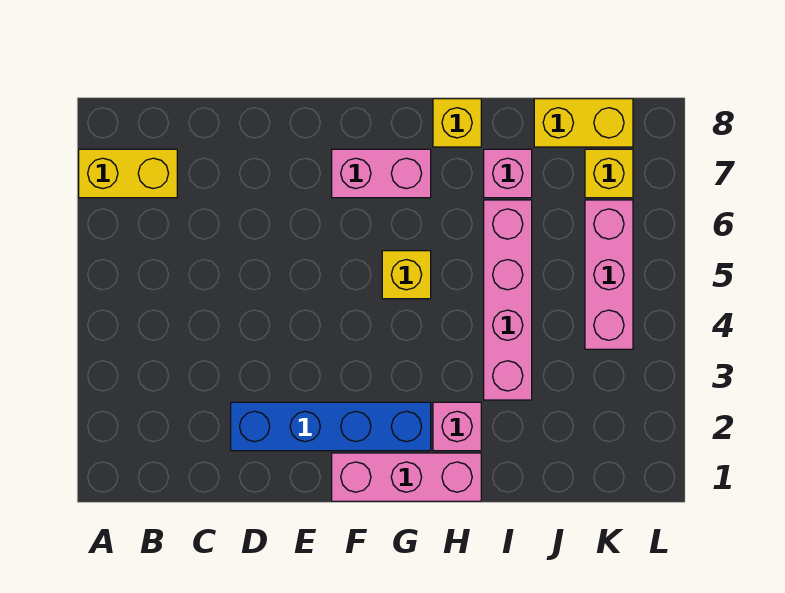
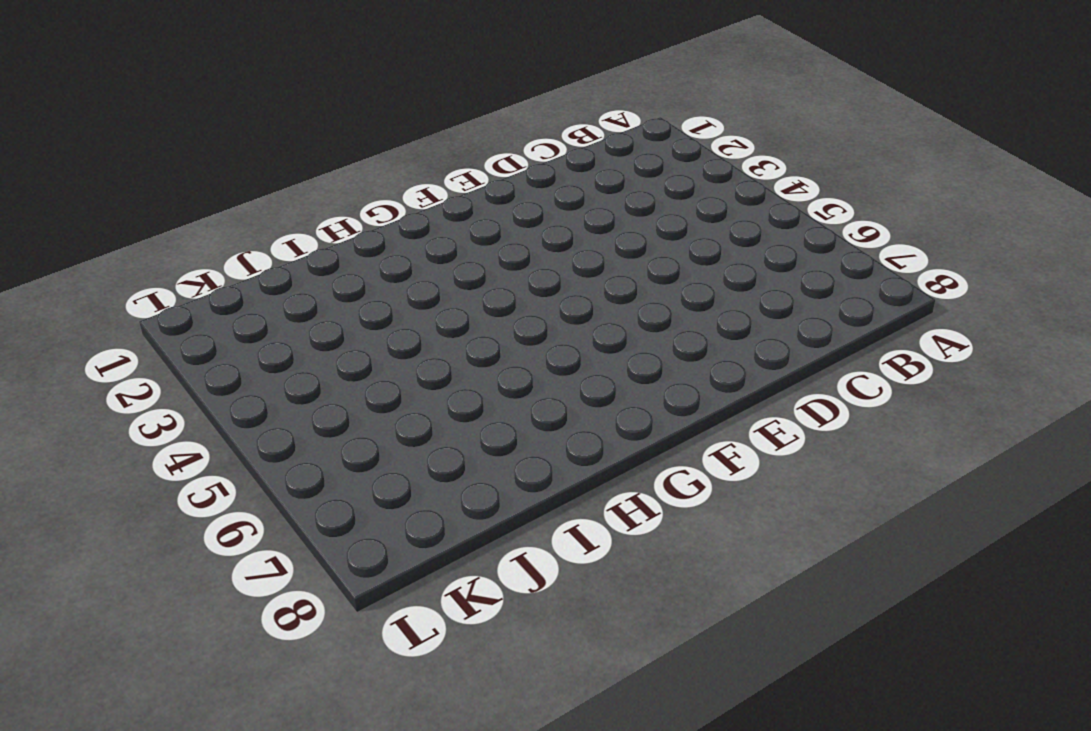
none -> yellow brick A7:B7 level 1
none -> blue brick D2:G2 level 1
none -> pink brick F1:H1 level 1

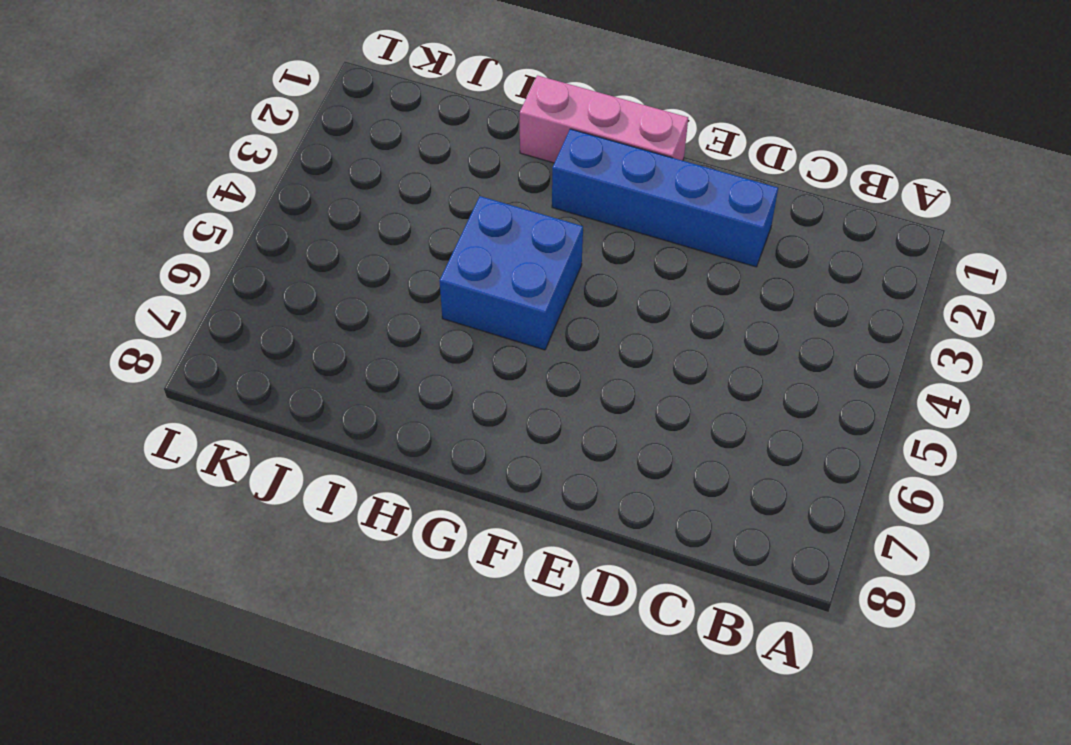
blue brick G4:H5 level 1 -> yellow brick G5 level 1
none -> yellow brick A7:B7 level 1
none -> pink brick F7:G7 level 1
none -> pink brick H2 level 1

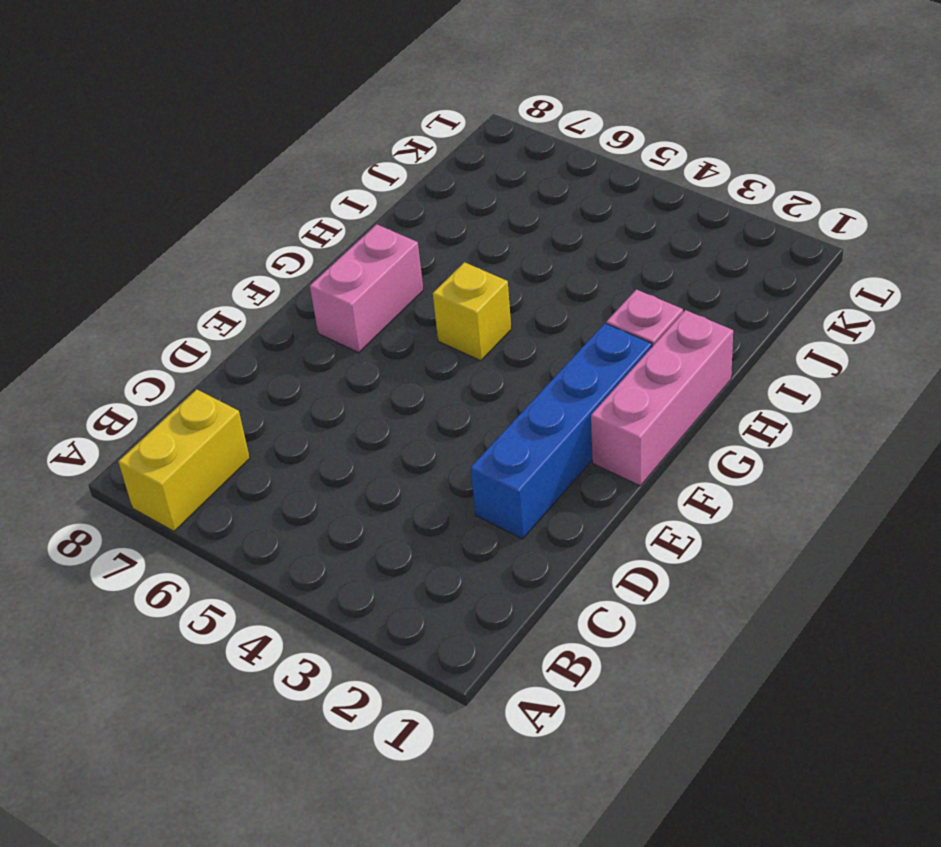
none -> yellow brick H8 level 1
none -> pink brick I3:I6 level 1
none -> pink brick I7 level 1

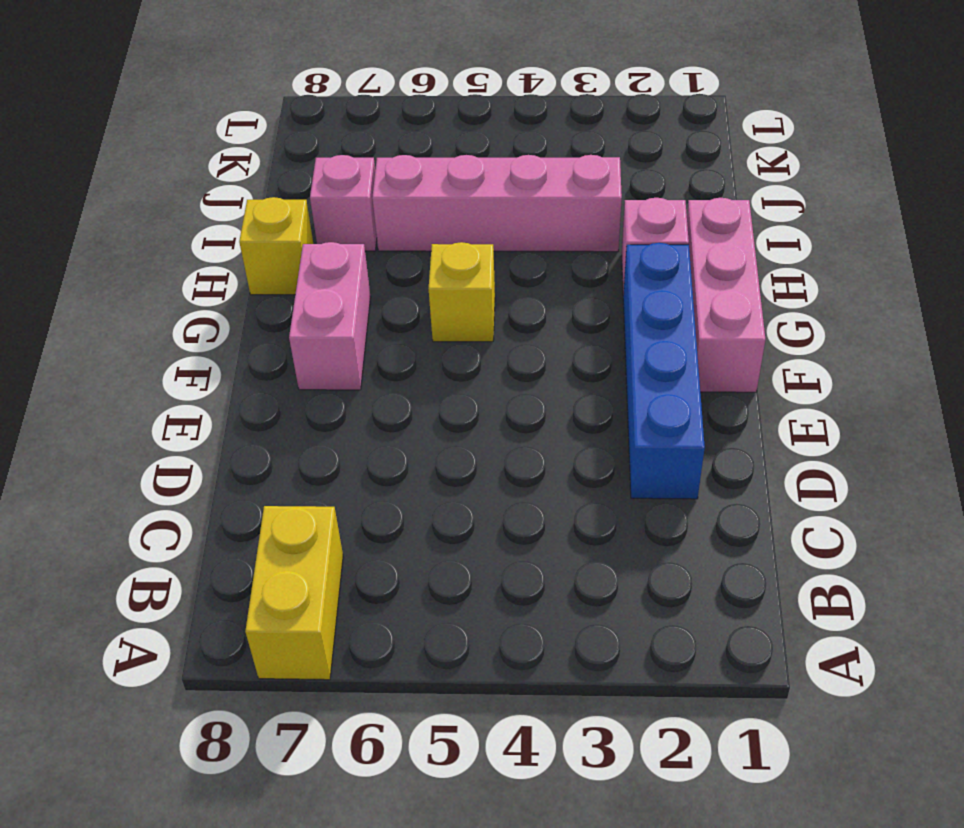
none -> yellow brick J8:K8 level 1
none -> pink brick K4:K6 level 1
none -> yellow brick K7 level 1

